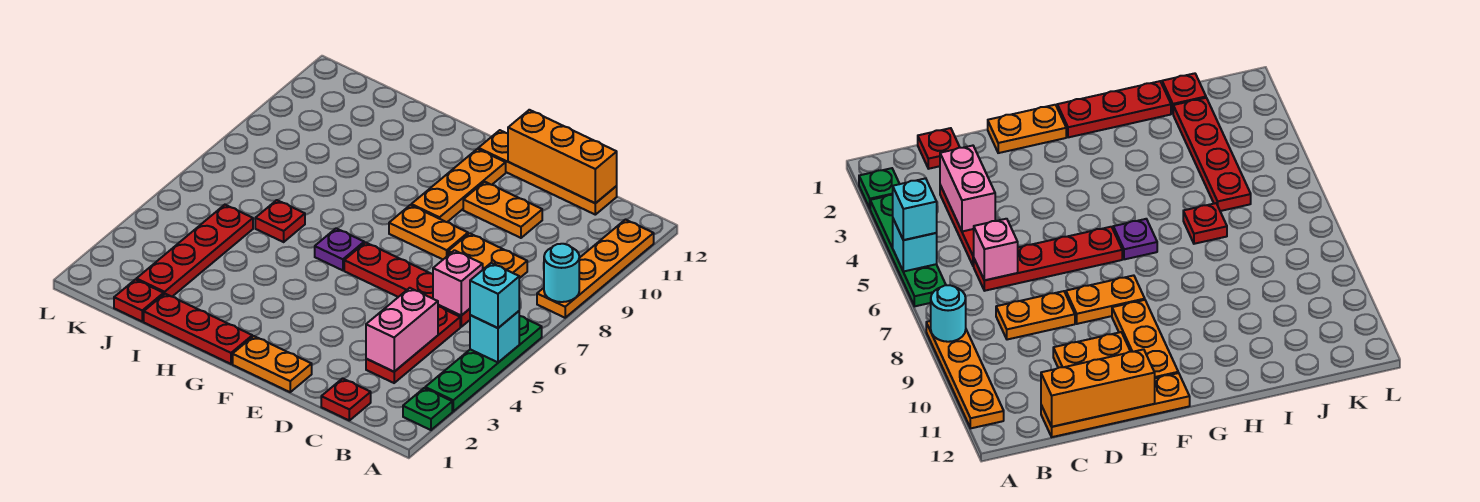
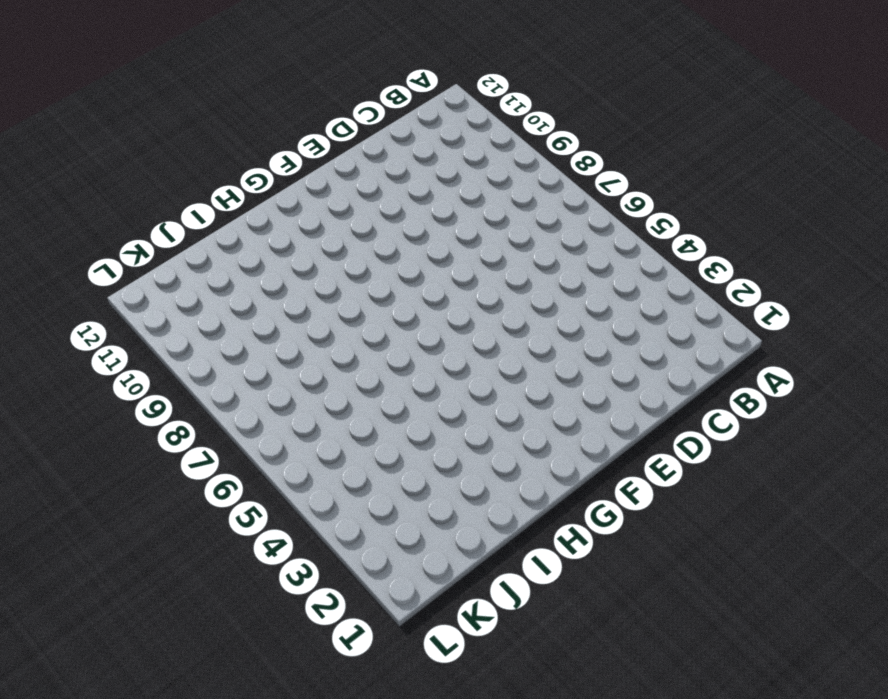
none -> green plate A2 level 1
none -> green plate A3:A6 level 1
none -> orange plate A8:A11 level 1

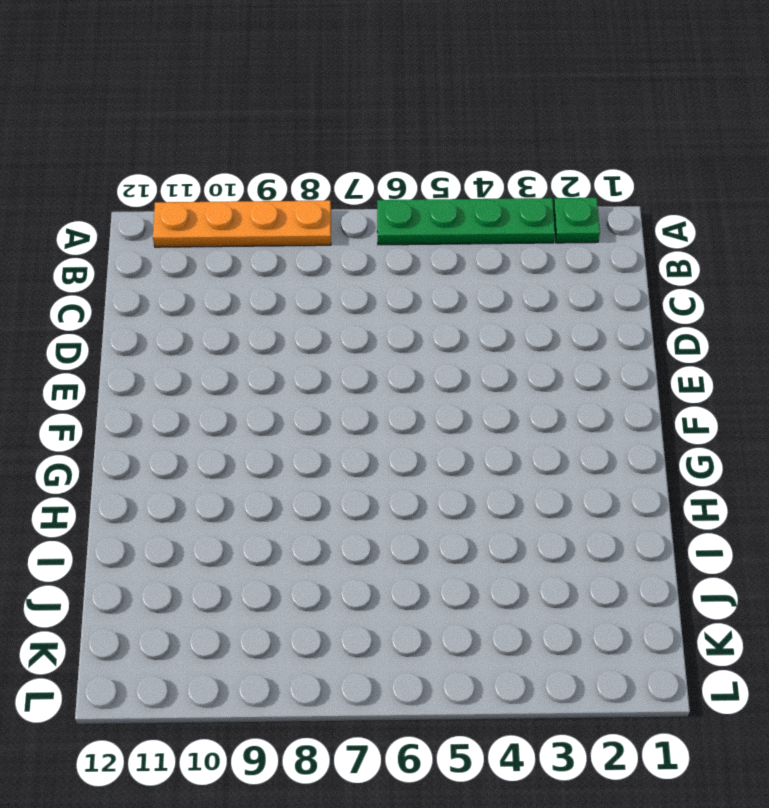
none -> red plate C1 level 1
none -> red plate C3:C5 level 1
none -> red plate C6:F6 level 1

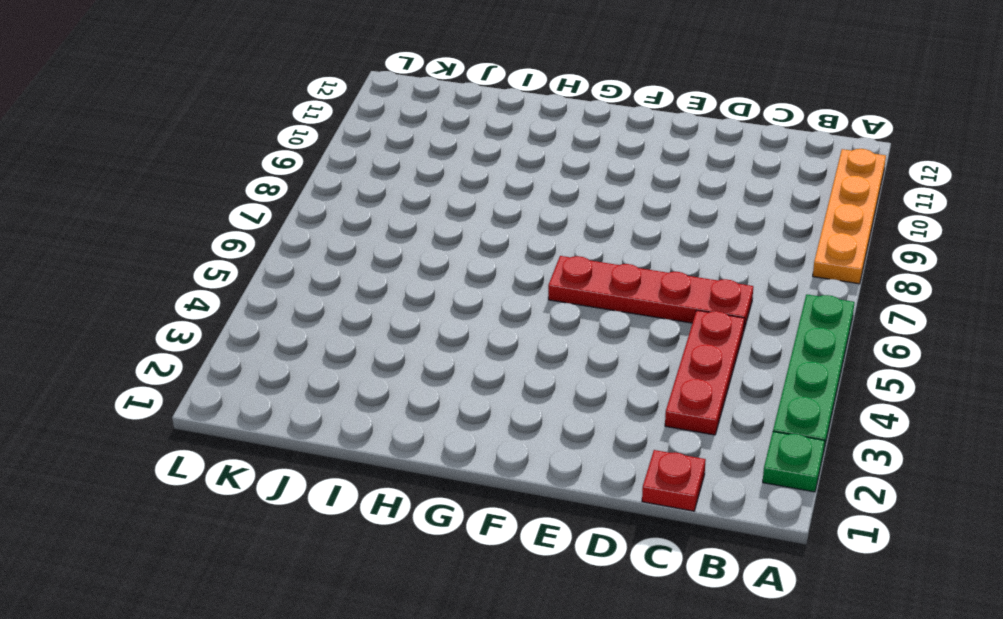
none -> orange plate C8:D8 level 1
none -> orange plate C12:F12 level 1
none -> orange plate D10:E10 level 1

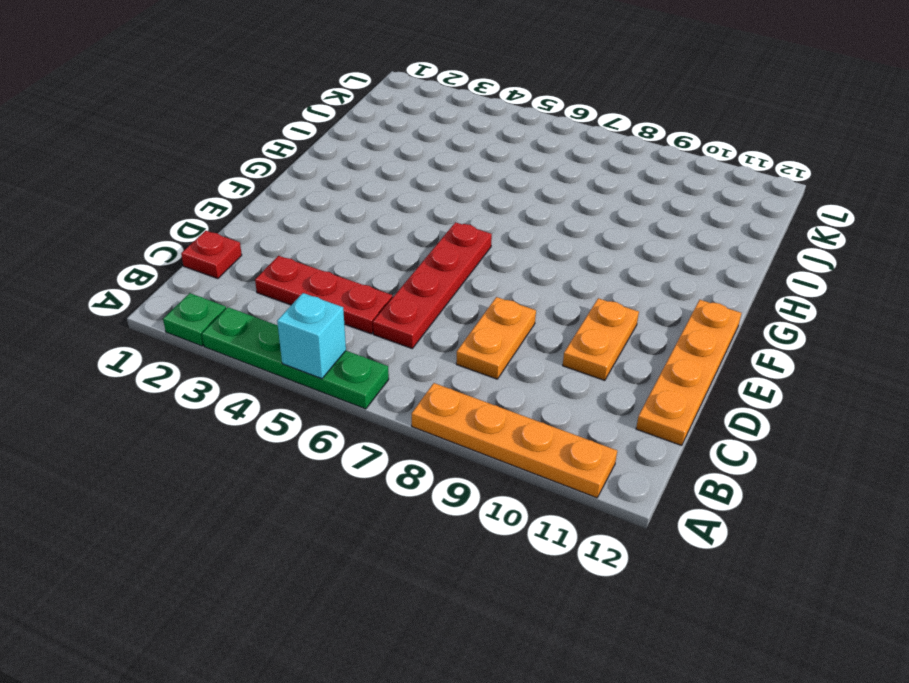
none -> orange plate E1:F1 level 1
none -> orange plate E8:F8 level 1
none -> orange plate F9:F11 level 1

